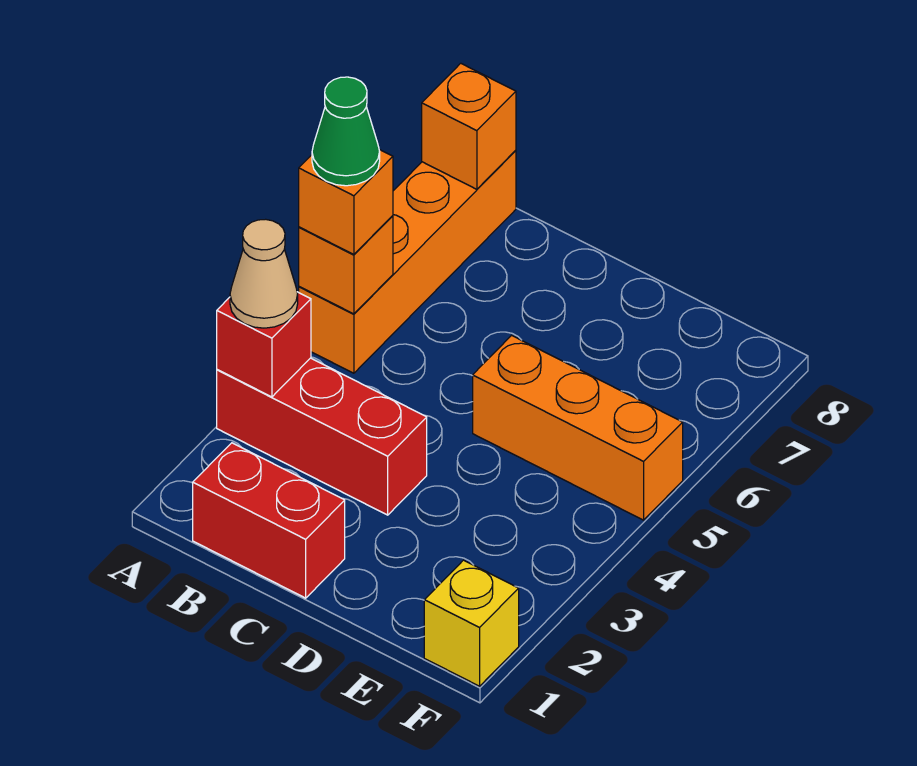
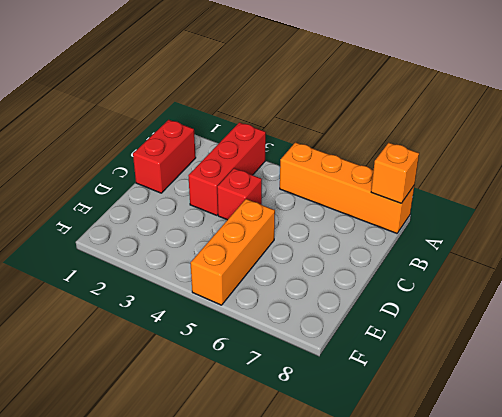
red brick C4 level 1 -> red brick A3 level 2
none -> yellow brick F1 level 1
none -> orange brick A5 level 2

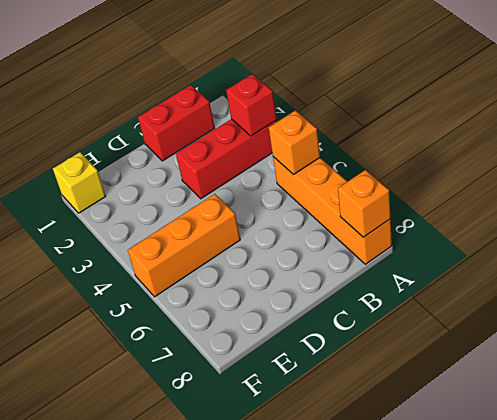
none -> tan cone A3 level 3
none -> orange brick A5 level 3

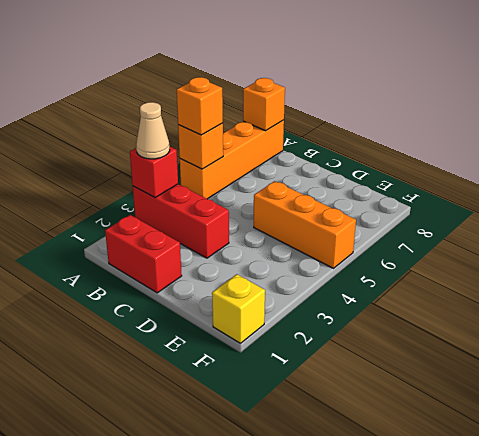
none -> green cone A5 level 4

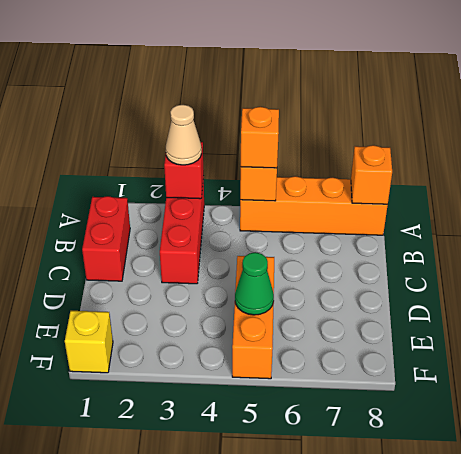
green cone E5 level 2 -> green cone A5 level 4

